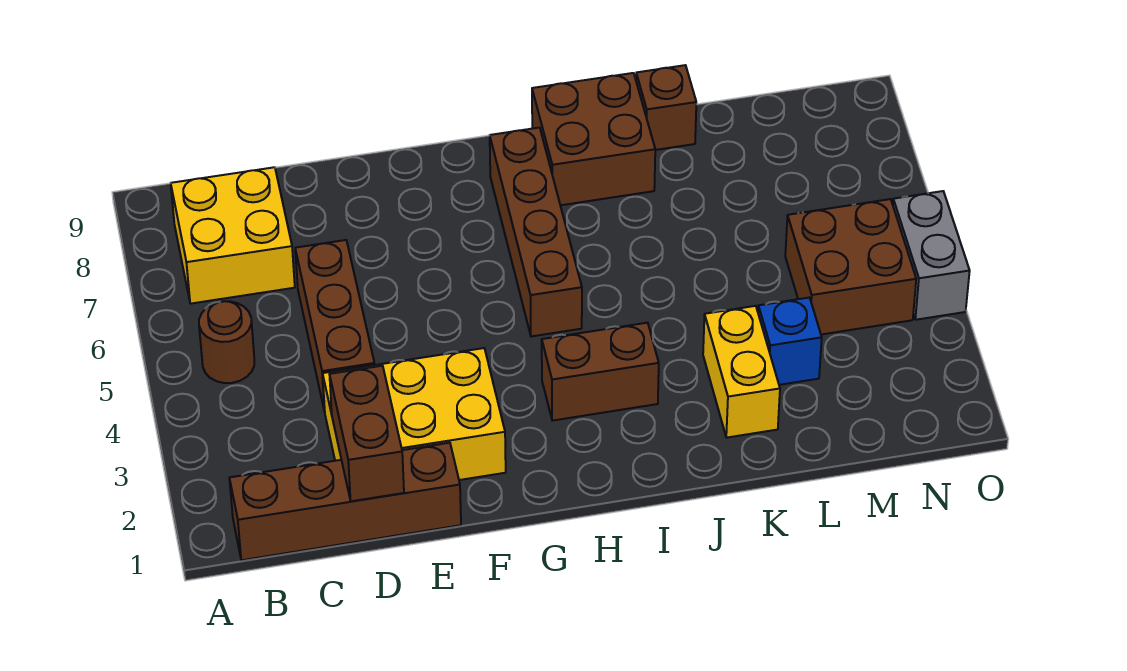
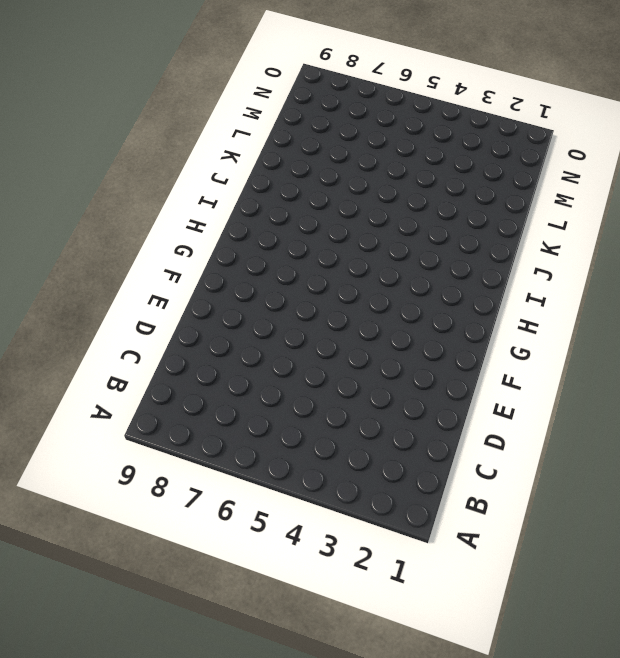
none -> brown brick B1:E1 level 1
none -> brown round brick B5 level 1
none -> yellow brick B7:C8 level 1

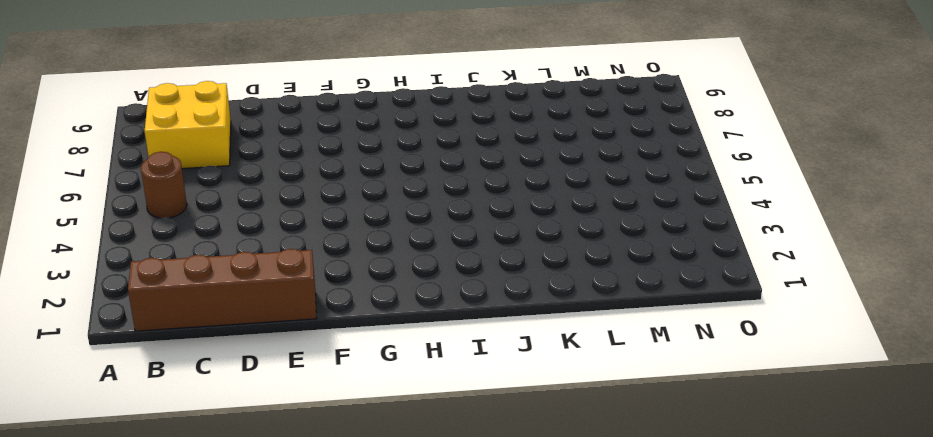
none -> yellow brick D2:F3 level 1
none -> brown brick D4:D6 level 1
none -> brown brick H3:I3 level 1

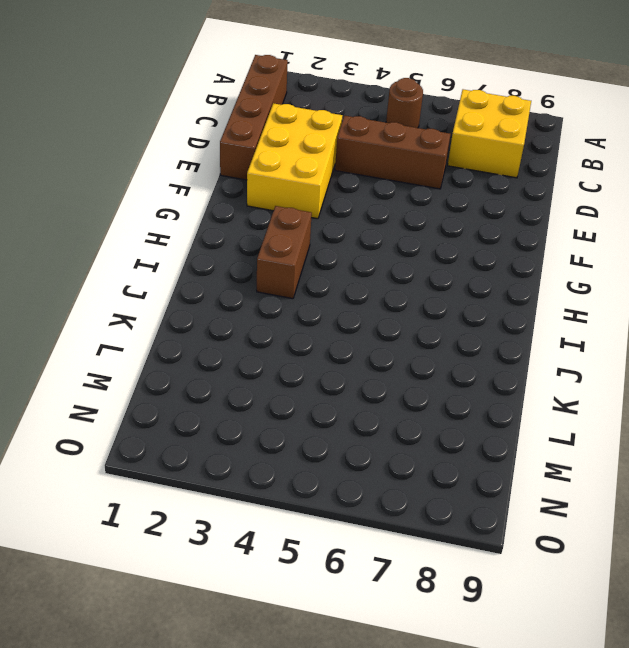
none -> brown brick H5:H8 level 1
none -> brown brick I8:J9 level 1
none -> yellow brick K2:K3 level 1

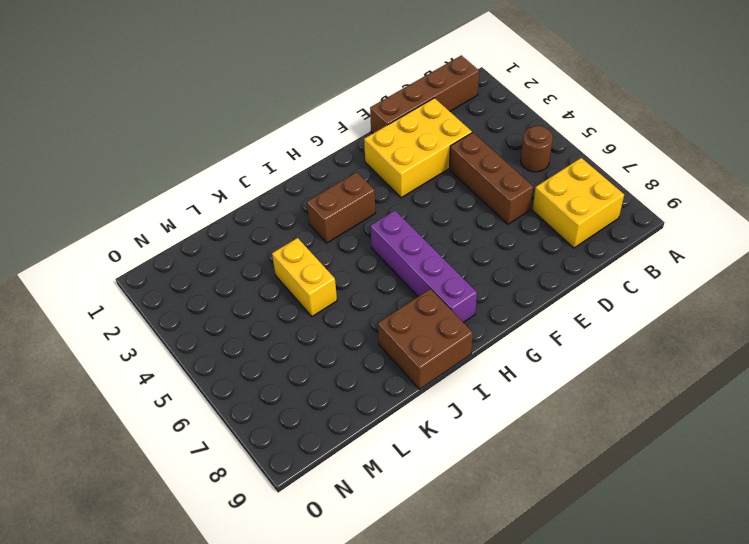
purple brick H5:H8 level 1 -> brown brick H5:H8 level 1
yellow brick K4:K5 level 1 -> yellow brick K2:K3 level 1
none -> brown brick K9 level 1
none -> blue brick L3 level 1
none -> brown brick M4:N5 level 1

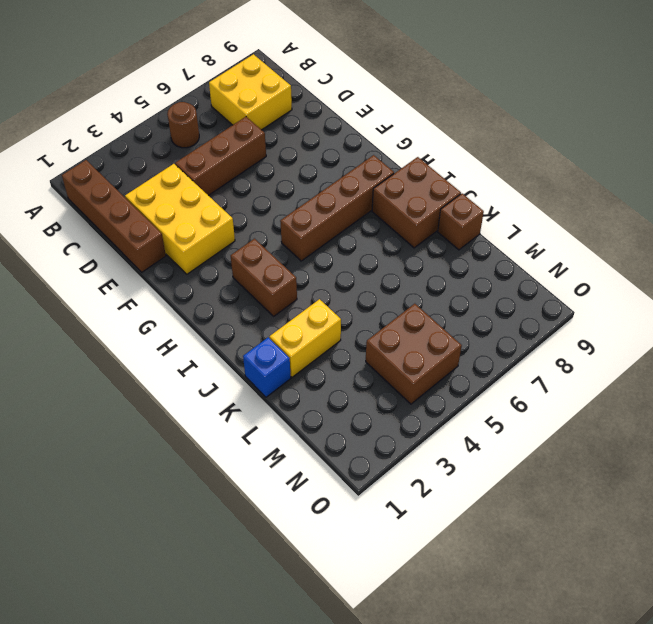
blue brick K1 level 1 -> blue brick L3 level 1
none -> grey brick O4:O5 level 1
none -> brown brick D1:D2 level 2

